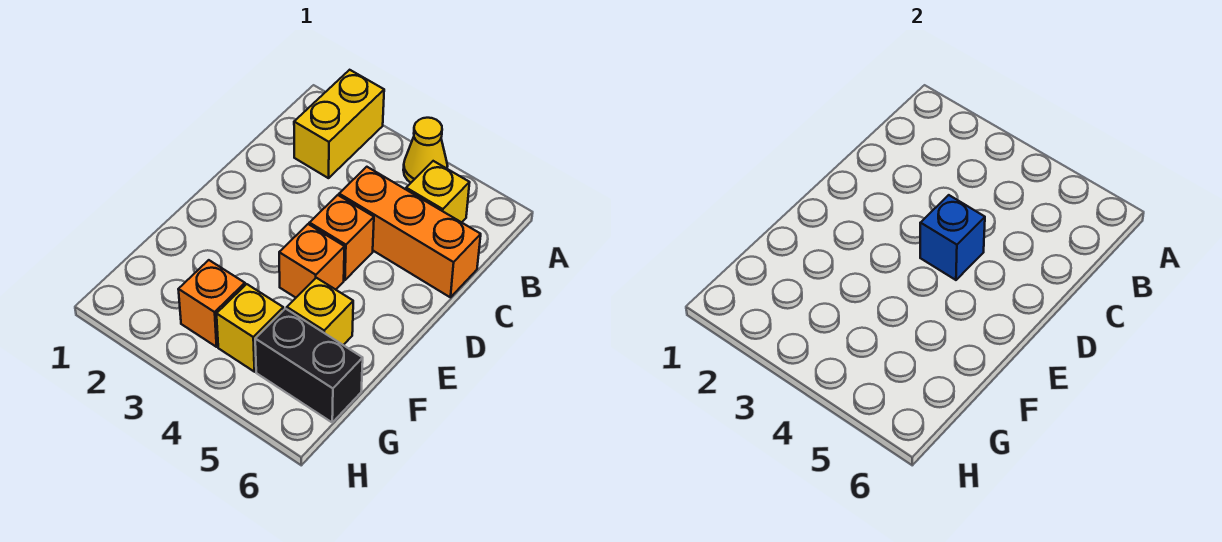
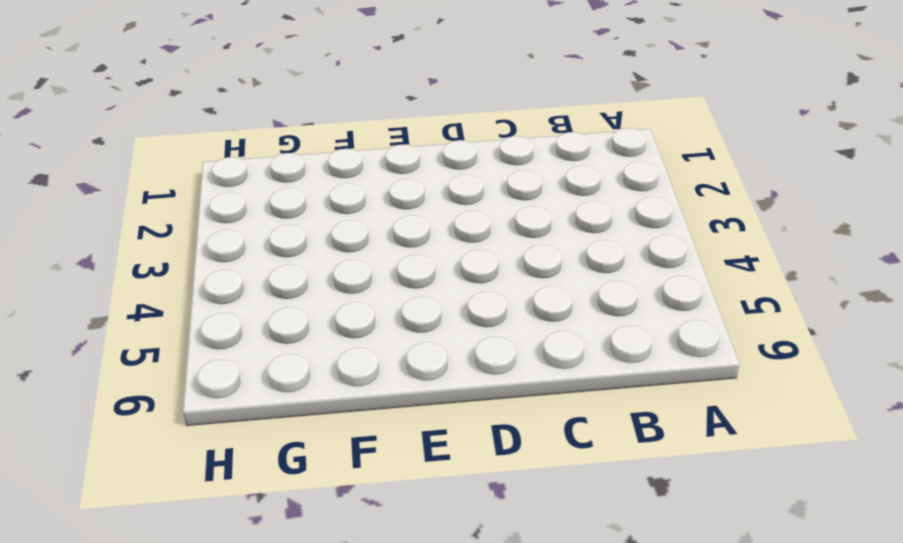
none -> yellow brick A2:B2 level 1
none -> yellow cone A4 level 1

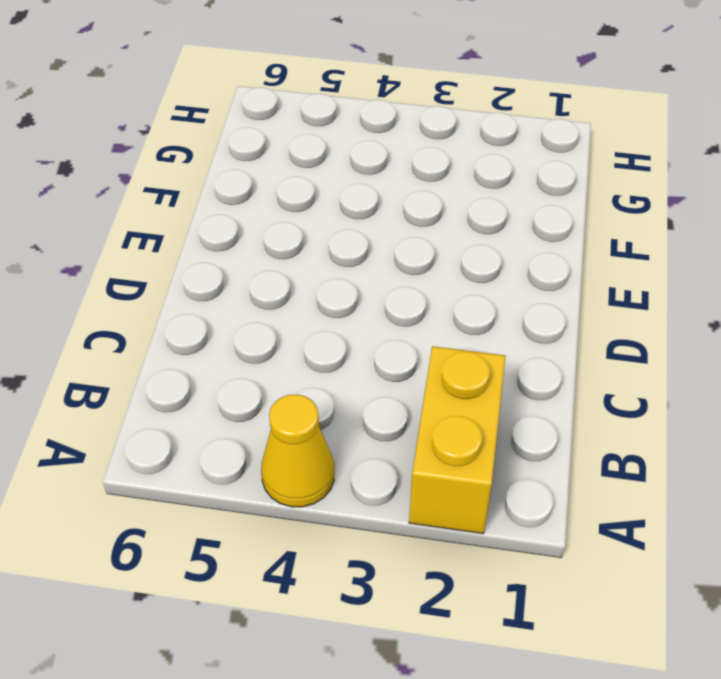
none -> yellow brick B5 level 1
none -> orange brick C4:C6 level 1

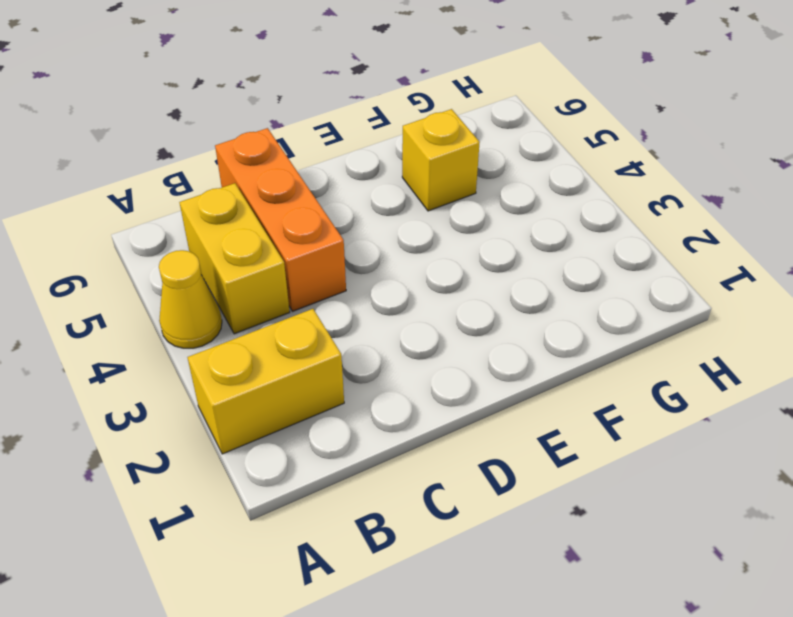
yellow brick B4:B5 level 1 -> yellow brick B5 level 1
none -> orange brick D4 level 1
none -> orange brick E4 level 1

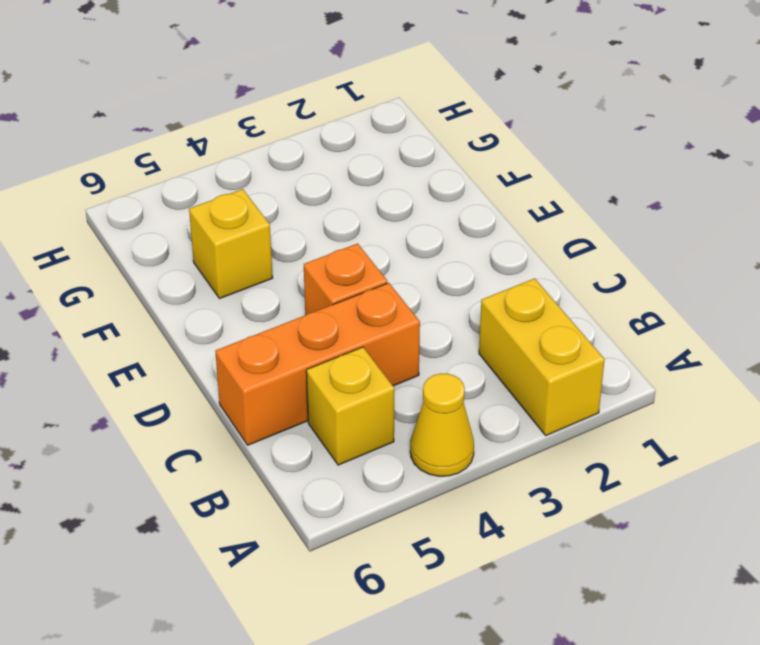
none -> orange brick E4 level 1
none -> orange brick G3 level 1

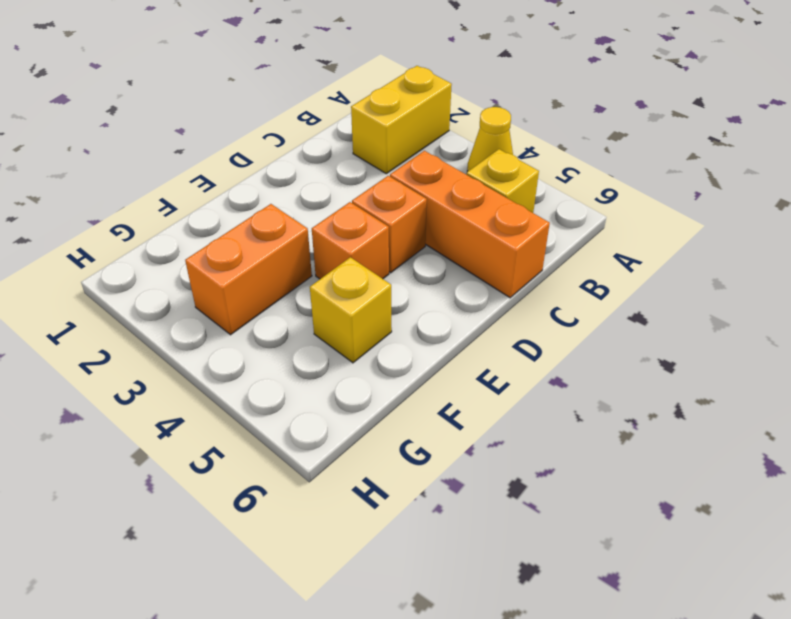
orange brick F3:G3 level 1 -> orange brick G3 level 1
none -> yellow brick G4 level 1
none -> black brick G5:G6 level 1

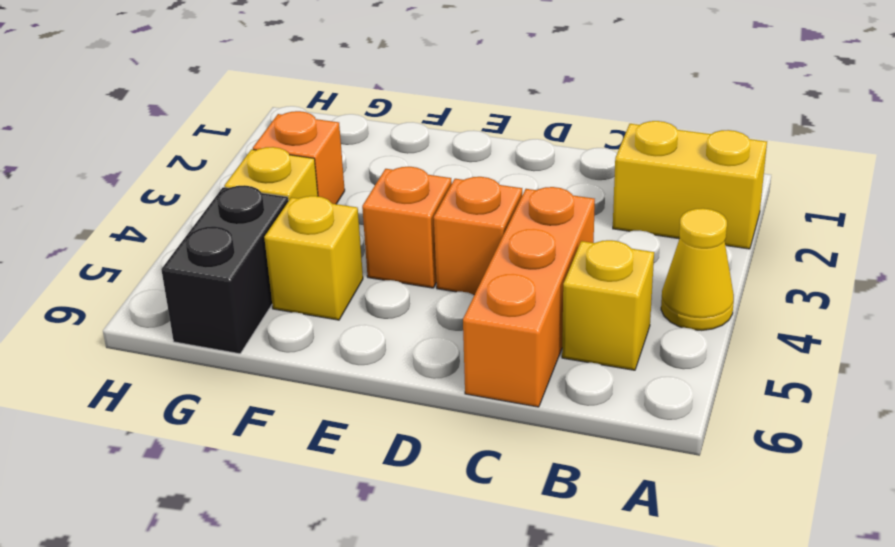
none -> blue brick D4 level 2

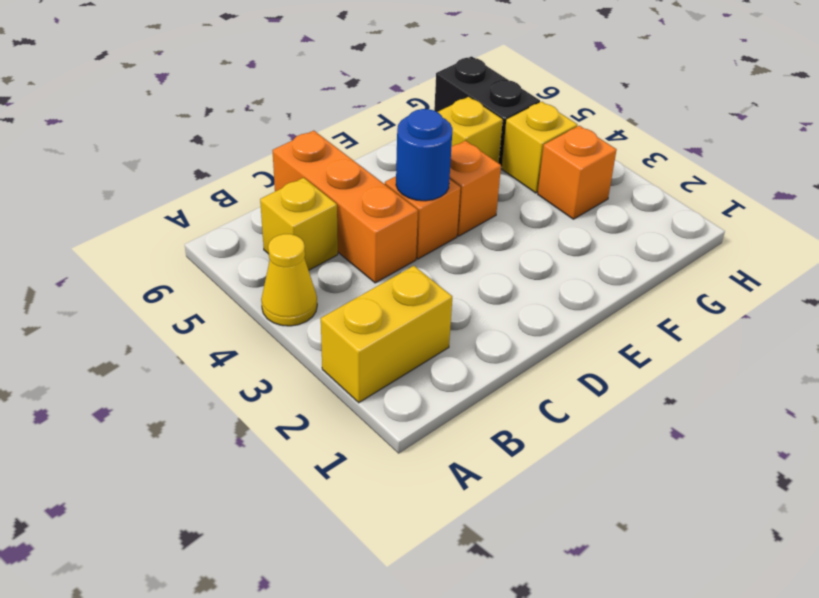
blue round brick D4 level 2 -> blue brick D4 level 2

